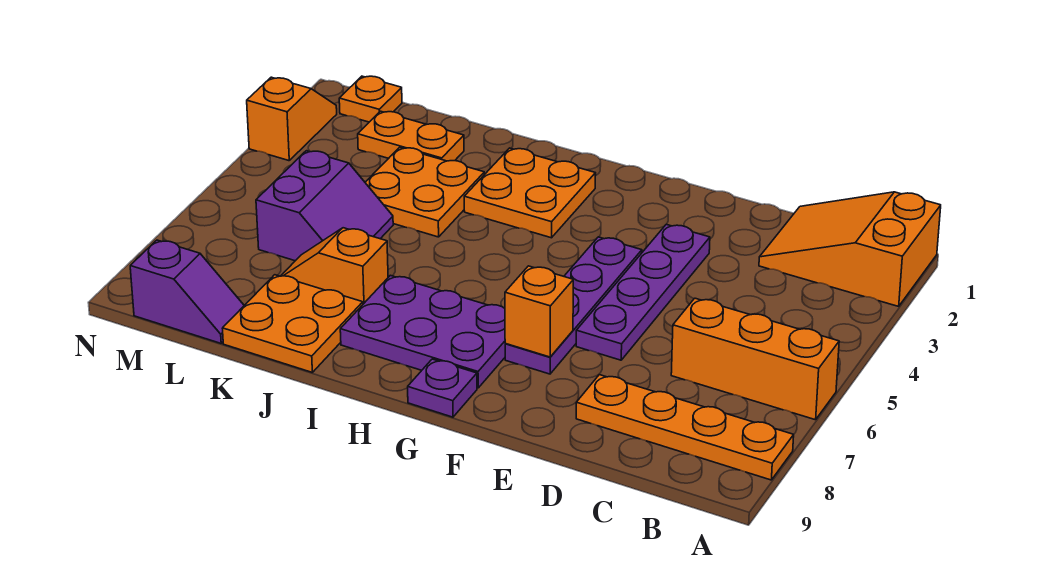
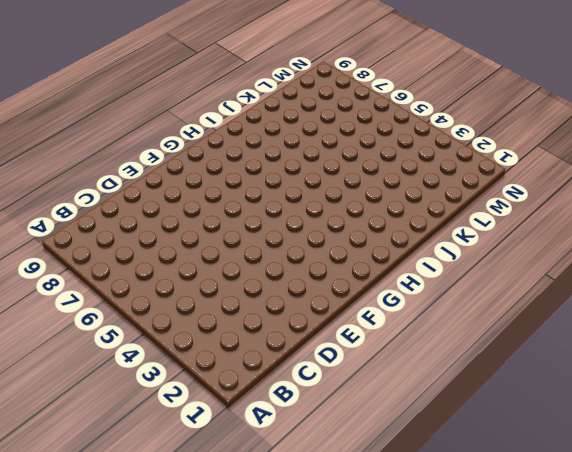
none -> orange slope A1:C2 level 1 top A
none -> orange brick A6:C6 level 1
none -> orange plate A8:D8 level 1

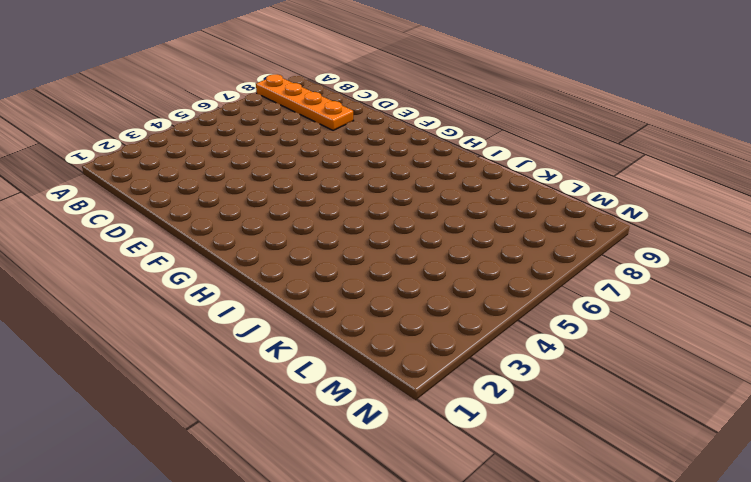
none -> orange slope A1:C2 level 1 top A
none -> orange brick A6:C6 level 1
none -> purple plate E3:E6 level 1

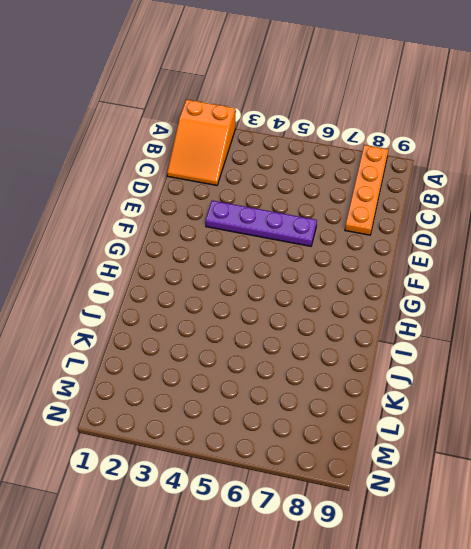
none -> orange brick A6:C6 level 1
none -> purple plate F4:F7 level 1
none -> purple plate G7:I8 level 1

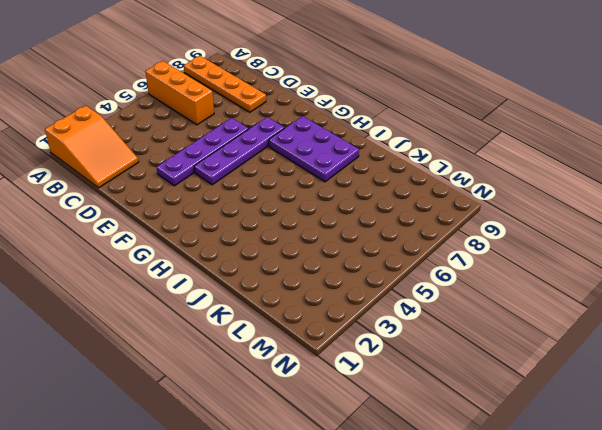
none -> purple plate G9 level 1
none -> orange plate H2:I3 level 1
none -> orange plate J3:K4 level 1

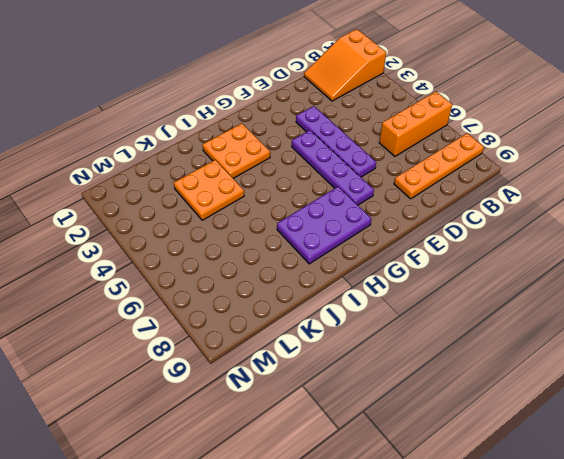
none -> purple plate G9 level 1
none -> orange slope J7:K7 level 1 top J
none -> orange plate J8:K9 level 1

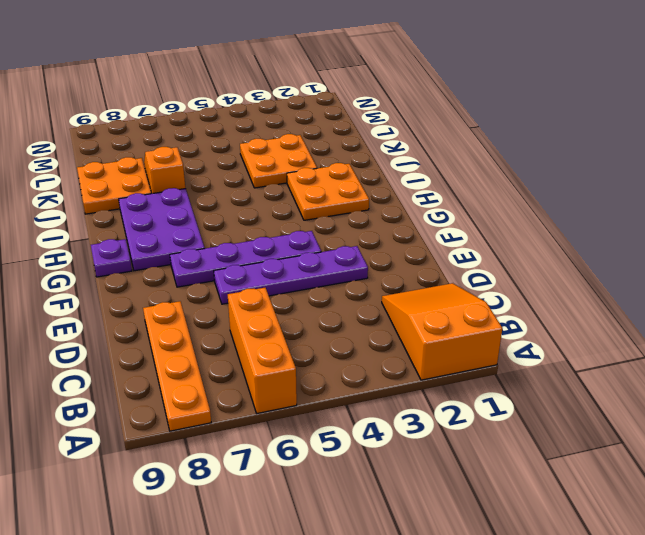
none -> orange plate K2:L2 level 1
none -> purple slope K5:L6 level 1 top L
none -> purple slope L9:M9 level 1 top M

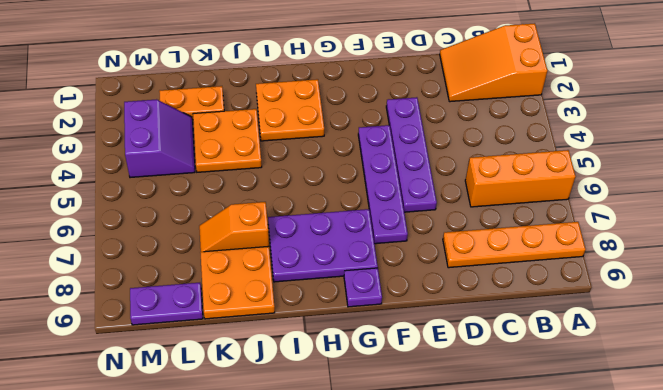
purple slope L3:M4 level 1 top M -> purple slope K5:L6 level 1 top L
purple plate L9:M9 level 1 -> purple slope L9:M9 level 1 top M
none -> orange plate M1 level 1
none -> orange slope N2:N3 level 1 top 3
none -> orange brick F7 level 2

